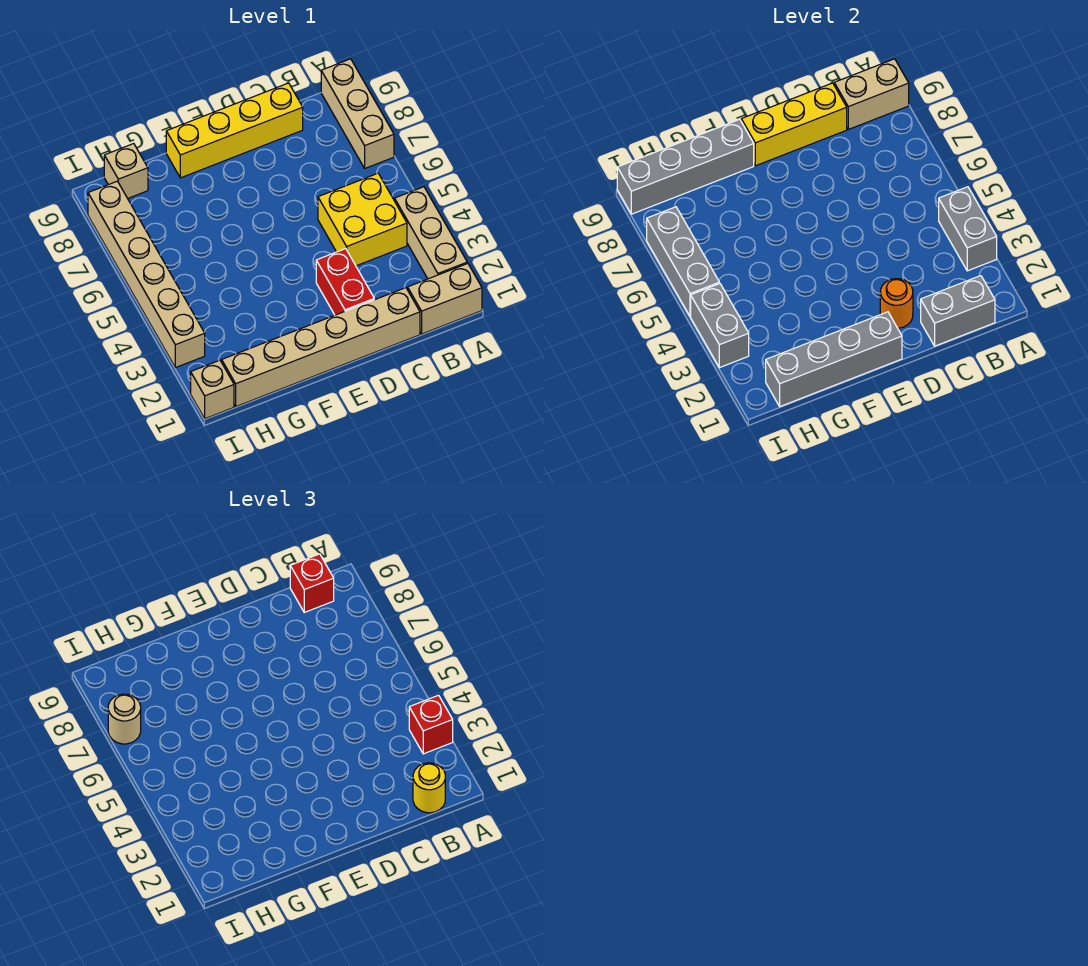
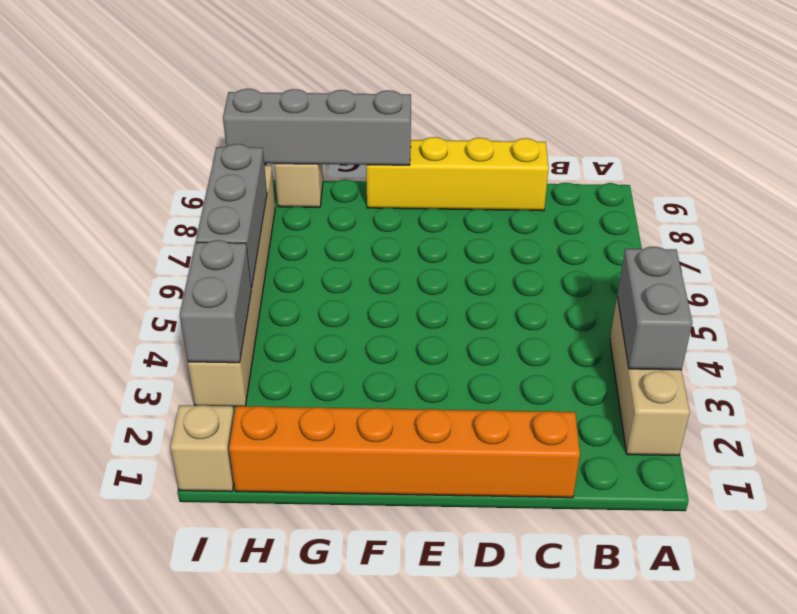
orange brick C1:H1 level 1 -> tan brick C1:H1 level 1
none -> tan brick A1:B1 level 1
none -> tan brick A7:A9 level 1
none -> yellow brick B4:C5 level 1

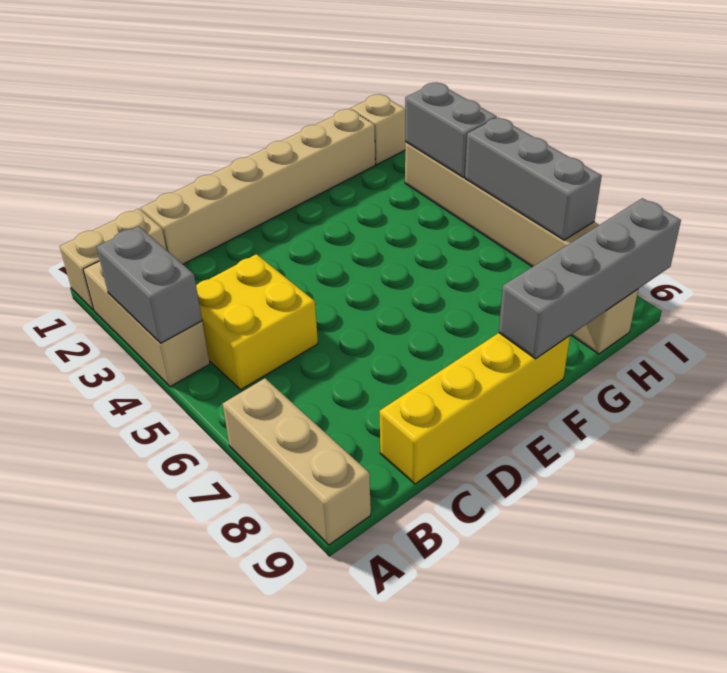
none -> red brick D2:D3 level 1
none -> tan brick A9:B9 level 2
none -> grey brick B1:C1 level 2

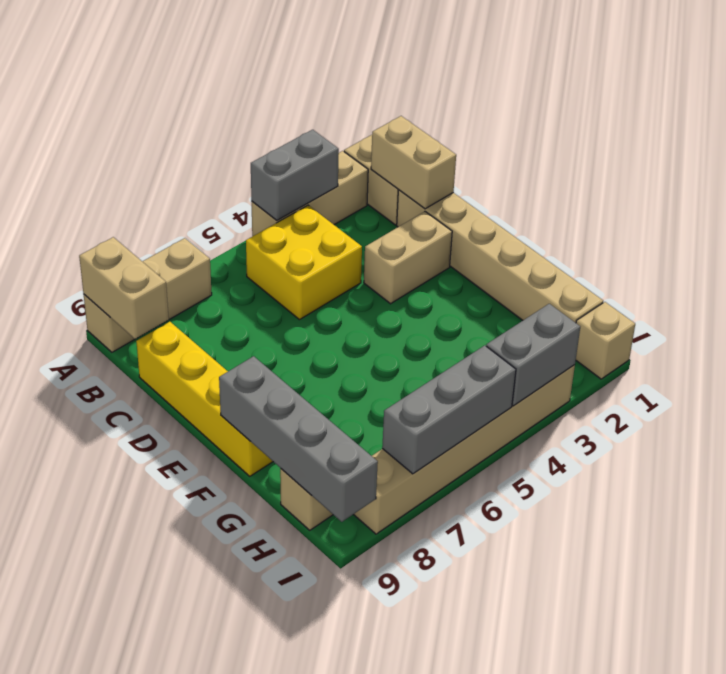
tan brick B1:C1 level 2 -> grey brick B1:C1 level 2
tan brick D2:D3 level 1 -> red brick D2:D3 level 1
none -> yellow brick C9:E9 level 2
none -> orange round brick D2 level 2
none -> grey brick E1:H1 level 2

